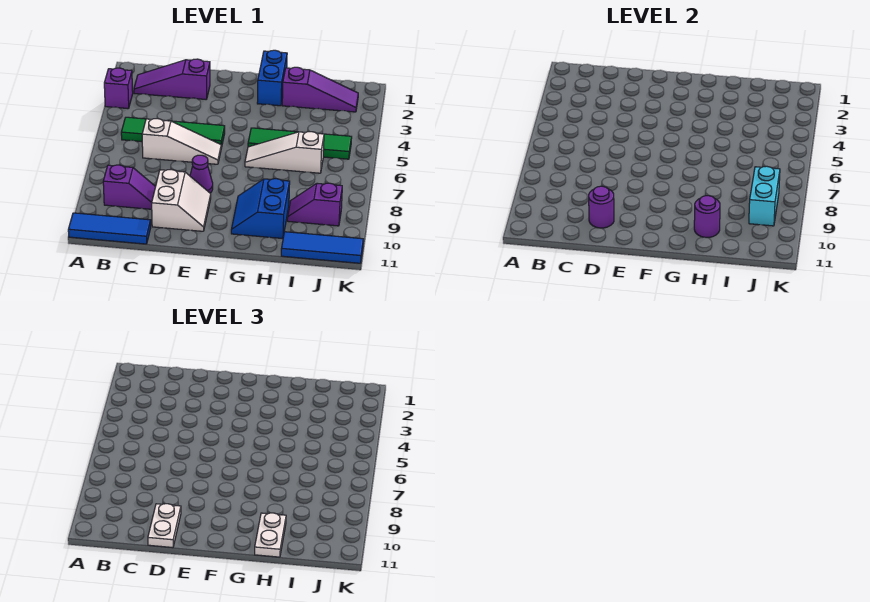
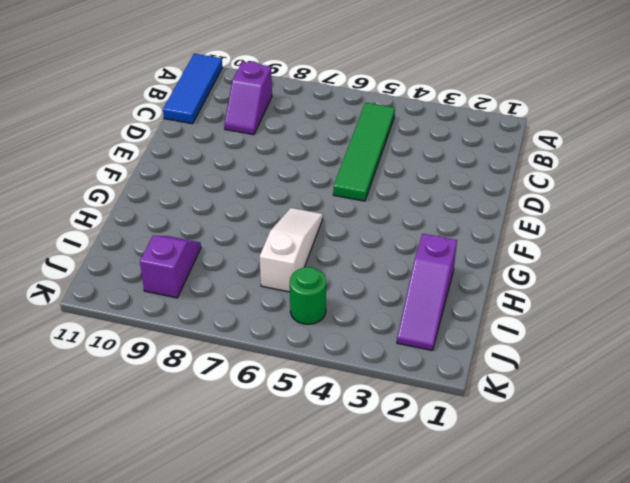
green round brick J5 level 1 -> green tile G5:J5 level 1
none -> purple brick A3 level 1
none -> purple slope B2:D2 level 1 top D
none -> white slope C6:E6 level 1 top C

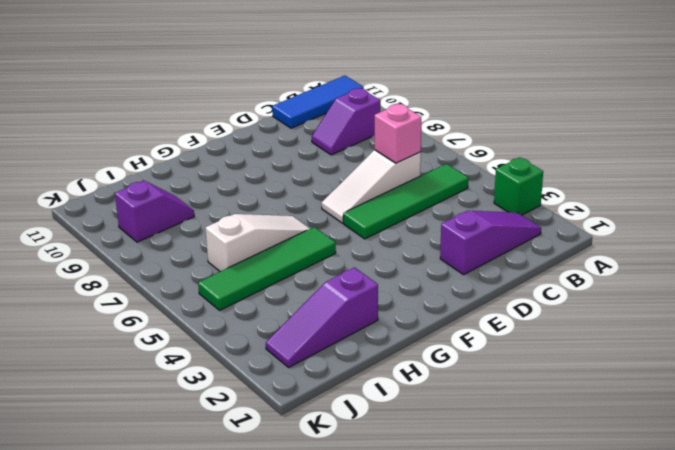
green brick A3 level 1 -> purple brick A3 level 1
pink brick C6 level 2 -> none
none -> white slope D9:E10 level 1 top D
none -> purple cone E8 level 1
none -> blue brick G1:G2 level 1

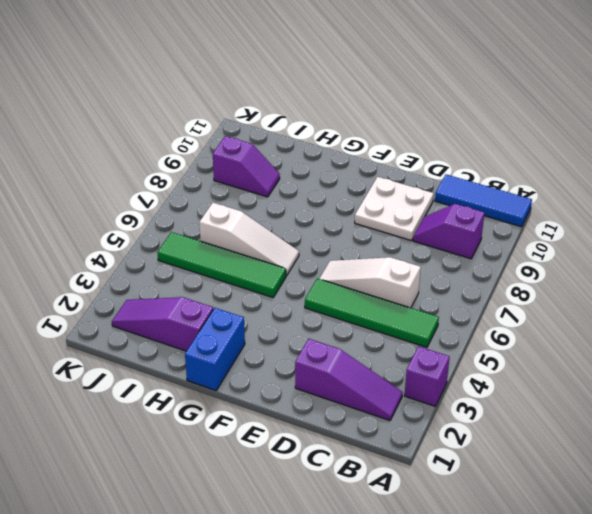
white plate D9:E10 level 1 -> white slope D9:E10 level 1 top D
none -> purple cone E8 level 1
none -> blue slope G9:H10 level 1 top H
none -> blue tile I11:K11 level 1

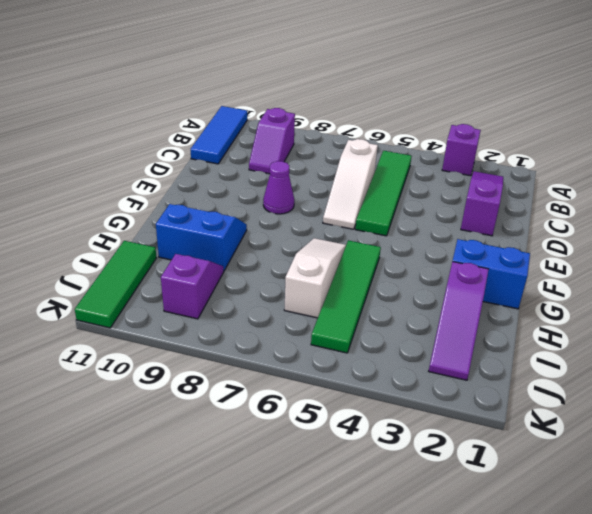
green tile I11:K11 level 1 -> blue tile I11:K11 level 1
none -> white slope D9:E10 level 1 top D
none -> purple round brick D10 level 2
none -> purple round brick H10 level 2

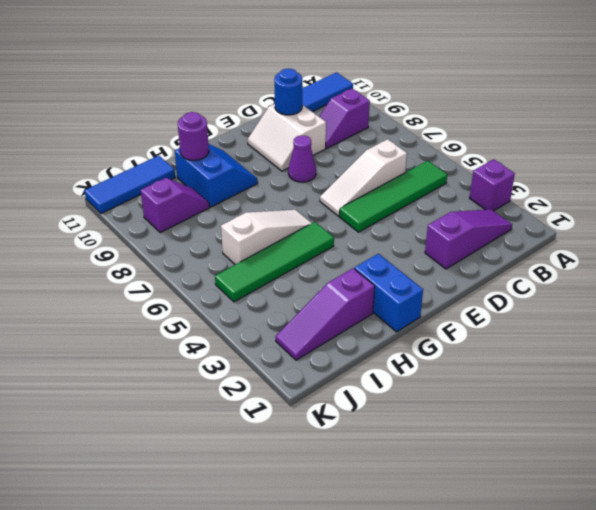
blue round brick D10 level 2 -> purple round brick D10 level 2
none -> cyan brick J8:J9 level 2
none -> white plate D10:D11 level 3
none -> white plate H10:H11 level 3

